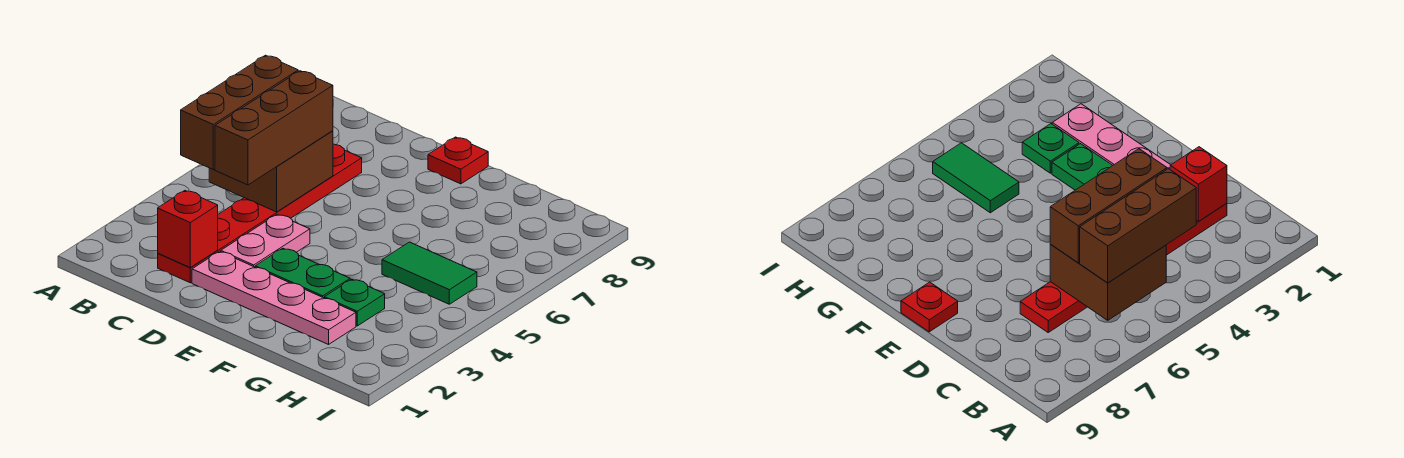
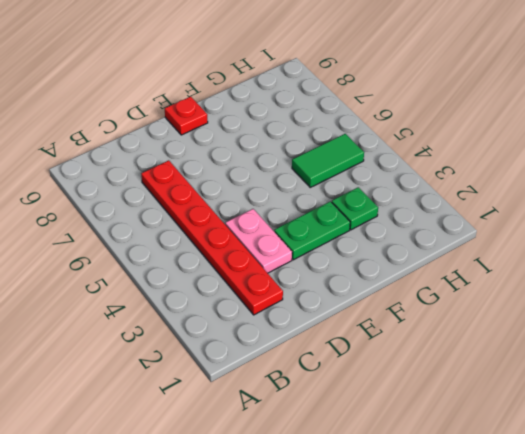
none -> pink plate D2:G2 level 1
none -> brown brick B5:C6 level 2

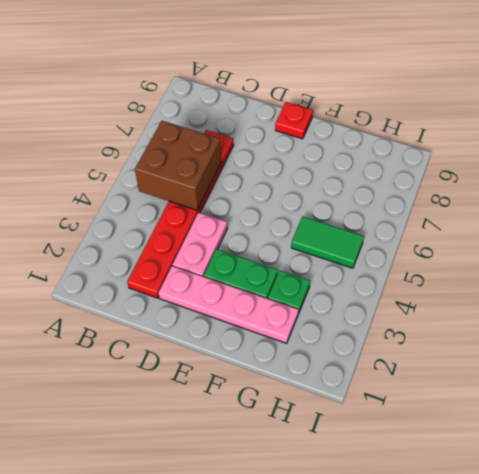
none -> red brick C2 level 2
none -> brown brick B4:B6 level 3

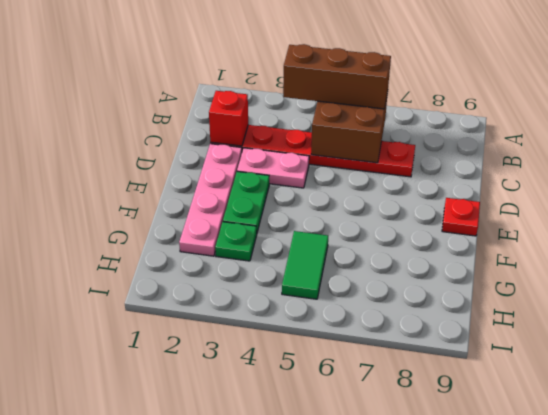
none -> brown brick C4:C6 level 3

